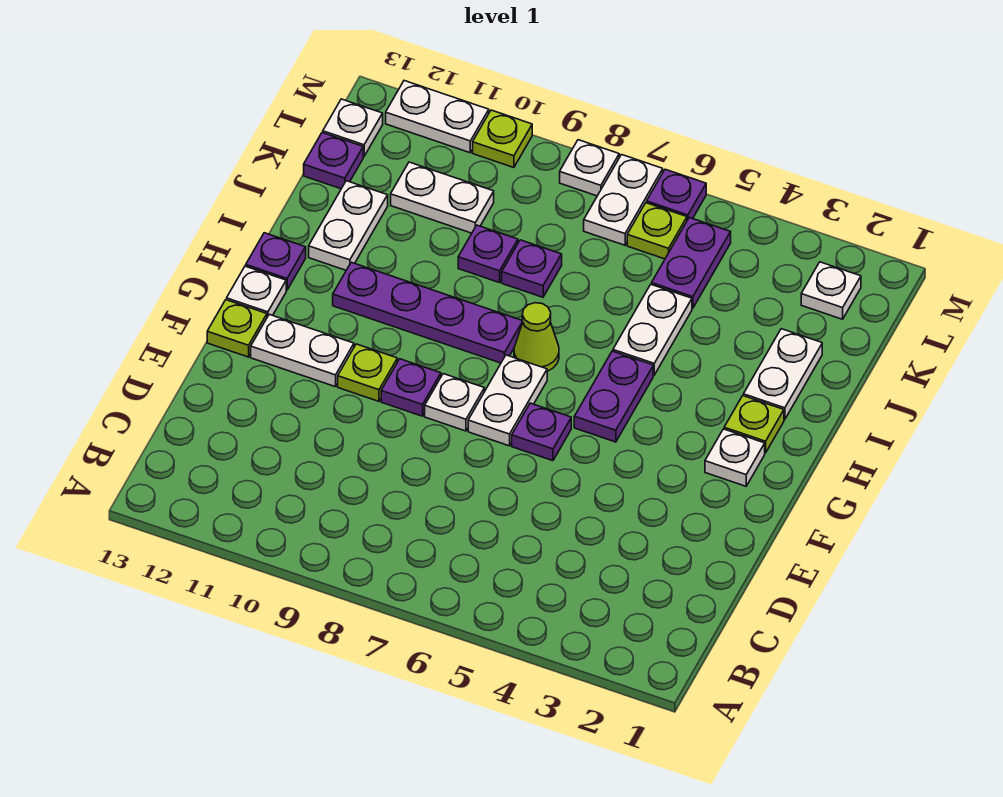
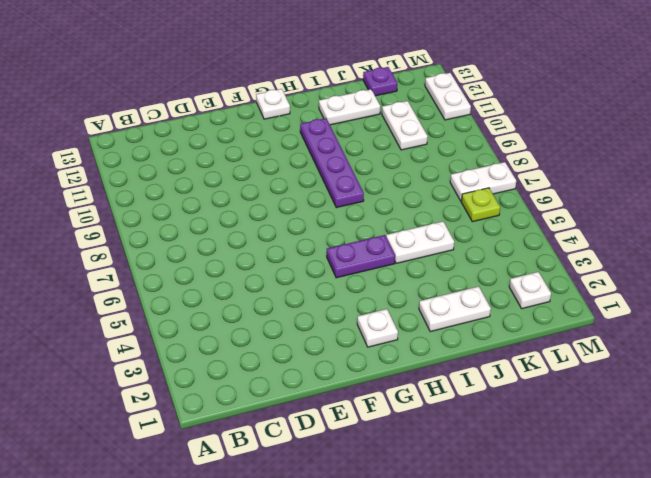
none -> purple plate F6 level 1
none -> white plate F7:G7 level 1
none -> white plate F8 level 1
none -> purple plate F9 level 1

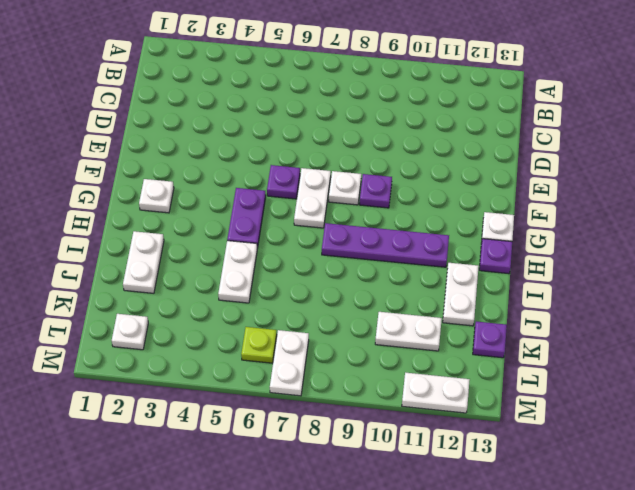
none -> lime plate F10 level 1
none -> white plate F11:F12 level 1
none -> lime plate F13 level 1
none -> lime plate H2 level 1

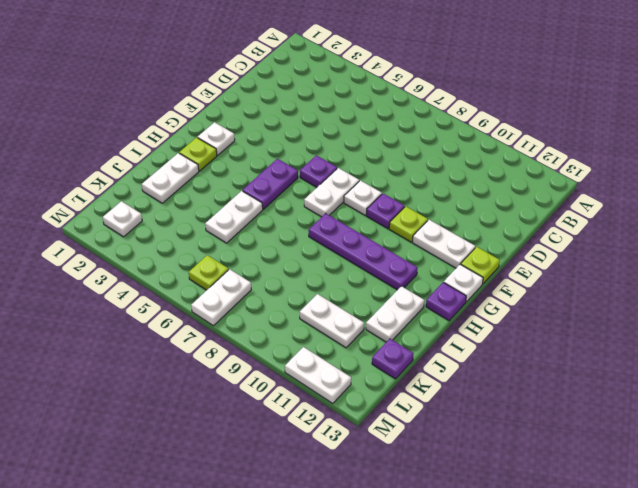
none -> lime cone H7 level 1
none -> purple plate J8 level 1
none -> purple plate J9 level 1
none -> purple plate K5:L5 level 1

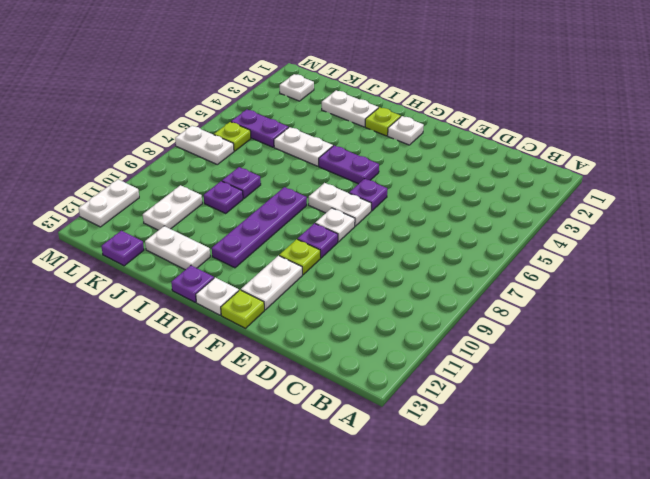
none -> lime cone H7 level 1
none -> white plate L13 level 1
none -> purple plate M6 level 1
none -> white plate M8 level 1

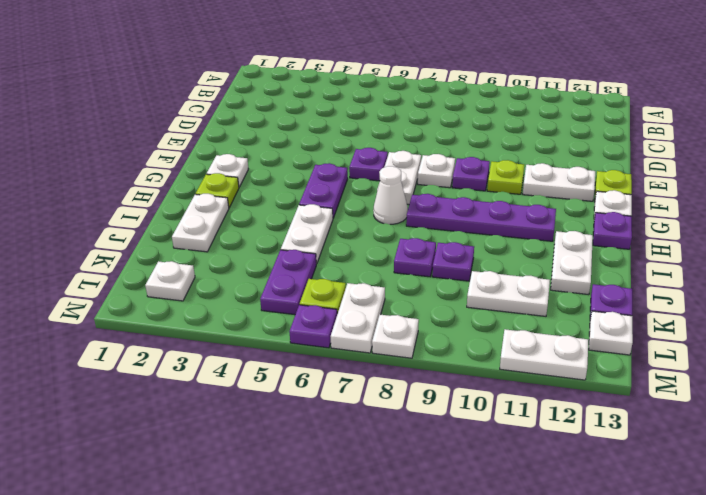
white cone H7 level 1 -> lime cone H7 level 1
none -> lime plate M10 level 1

